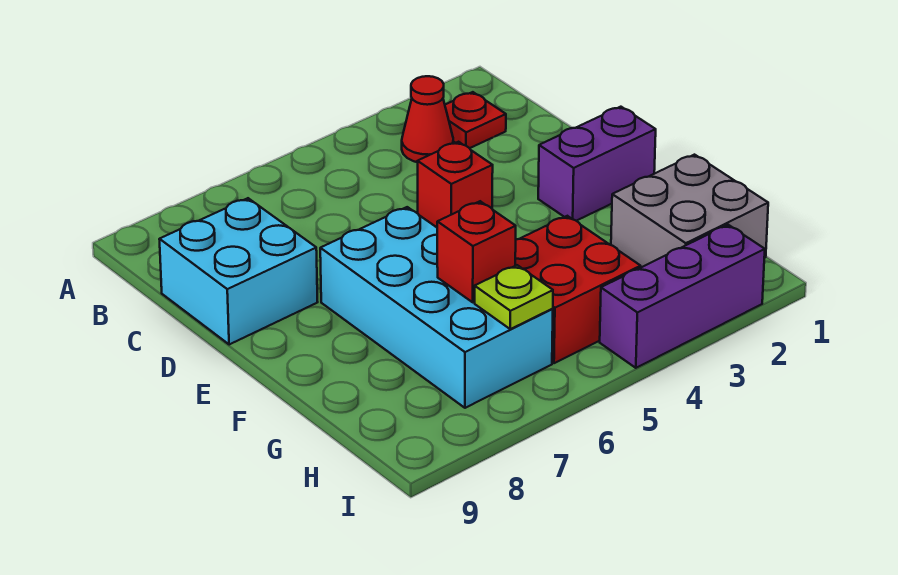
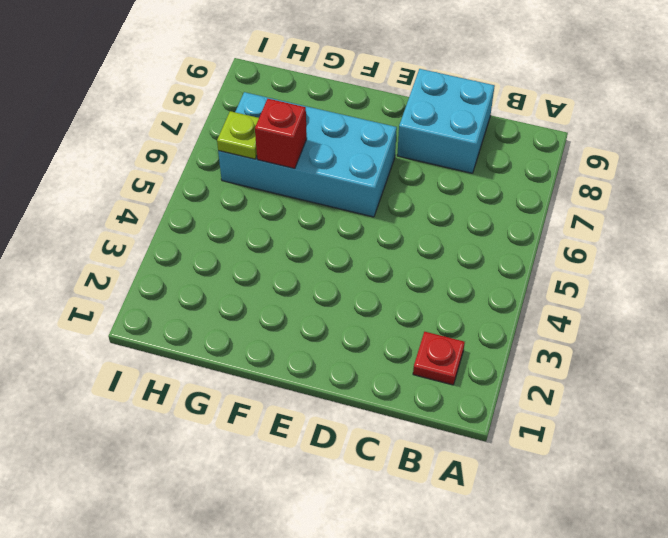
none -> red cone B3 level 1
none -> red brick D4 level 1

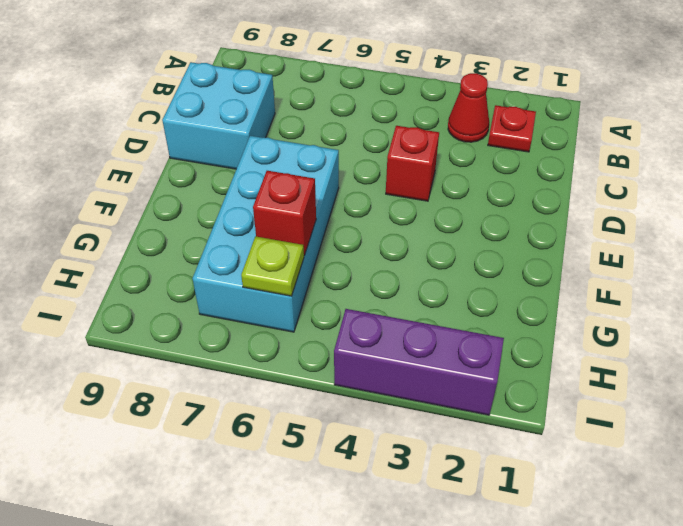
none -> purple brick E1:E2 level 1
none -> grey brick G1:H2 level 1

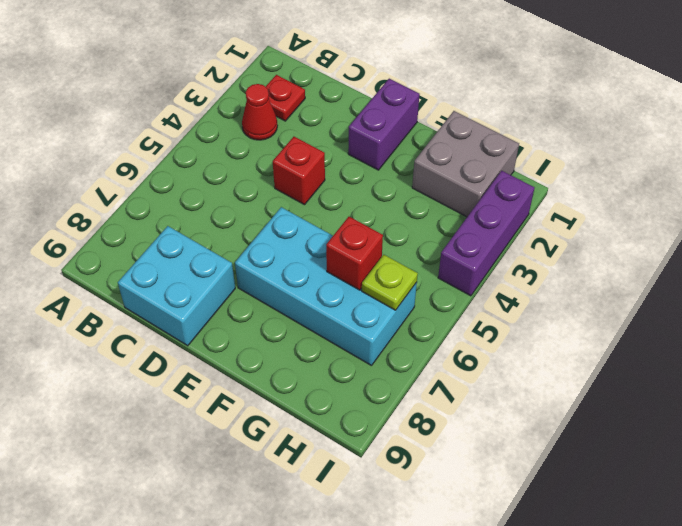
none -> red brick G4:H5 level 1

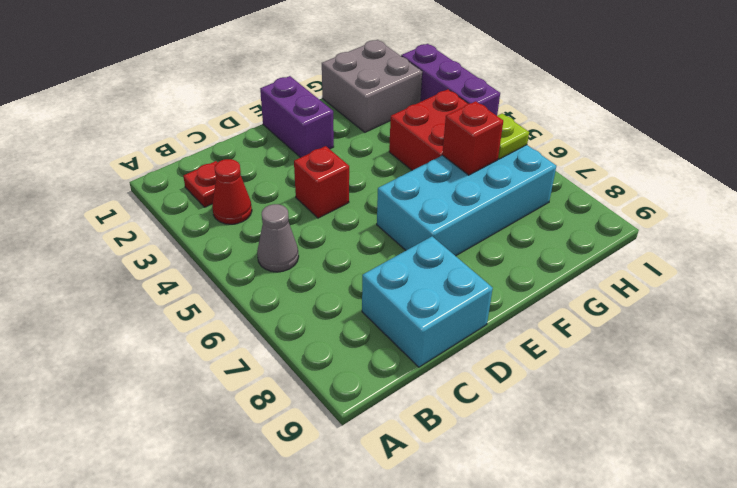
grey cone B5 level 1 -> none

